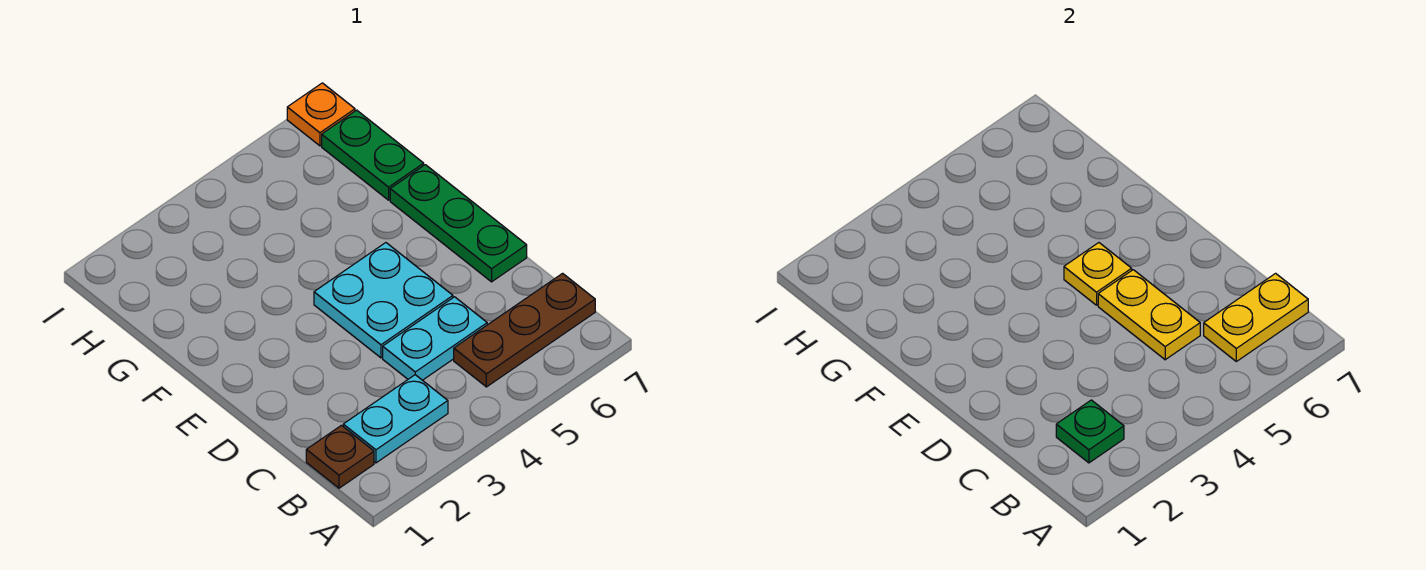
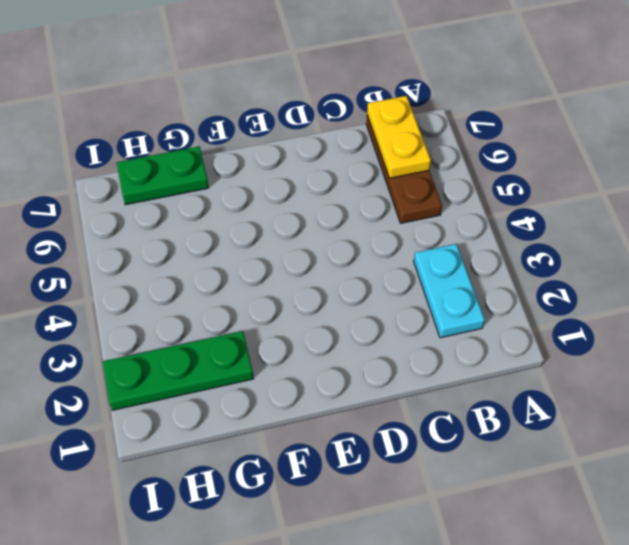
green plate G2:I2 level 1 -> green plate D7:F7 level 1
none -> brown plate B1 level 1
none -> cyan plate C4:C5 level 1
none -> cyan plate D4:E5 level 1

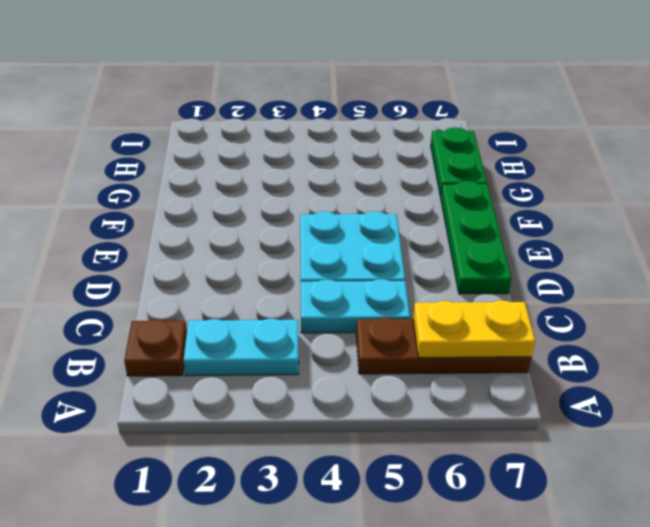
none -> orange plate I7 level 1
none -> green plate B2 level 2
none -> yellow plate C5:D5 level 2

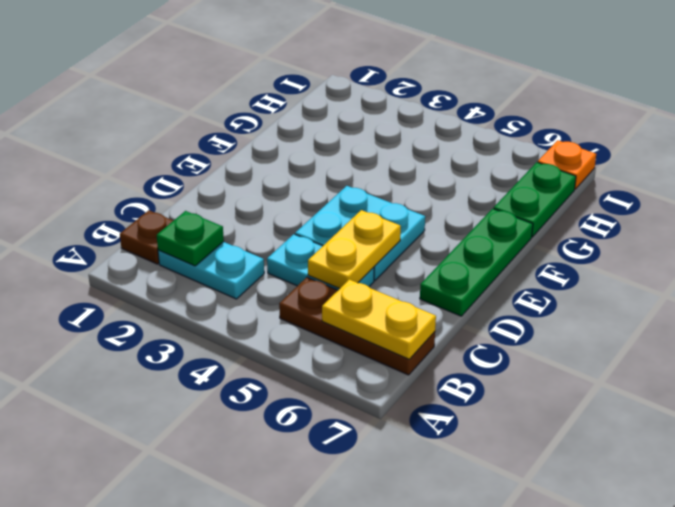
none -> yellow plate E5 level 2

